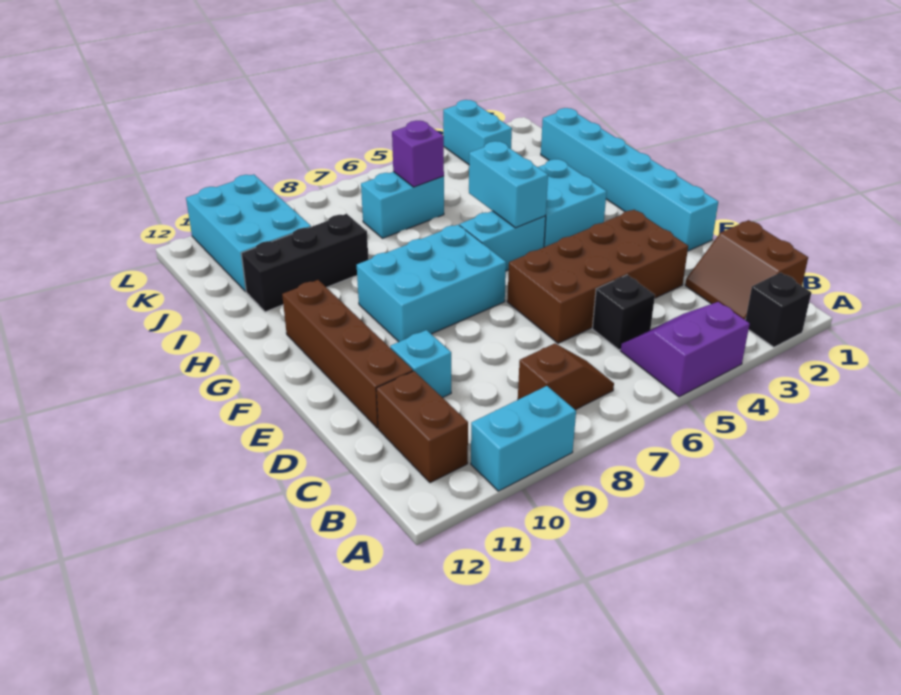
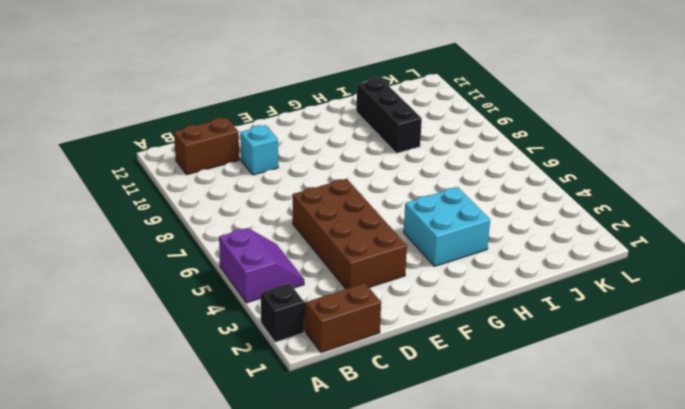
none -> cyan brick A9:A10 level 1
none -> brown slope B7:B8 level 1 top 8
none -> black brick C5 level 1

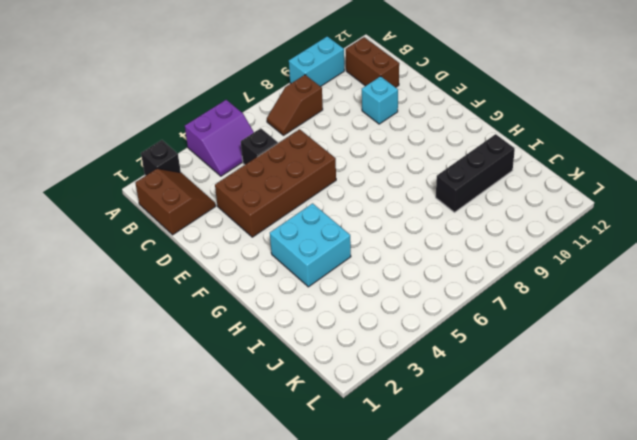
none -> brown brick D11:G11 level 1
none -> cyan brick E1:J1 level 1
none -> cyan brick F7:G9 level 1

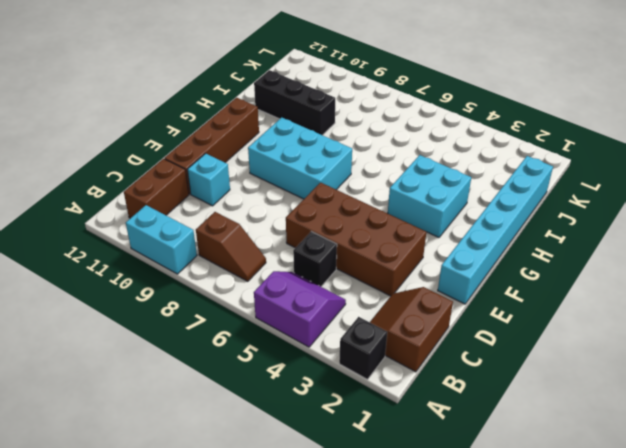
none -> cyan brick G5:G6 level 1
none -> cyan brick J6:J7 level 1
none -> cyan brick J10:L11 level 1

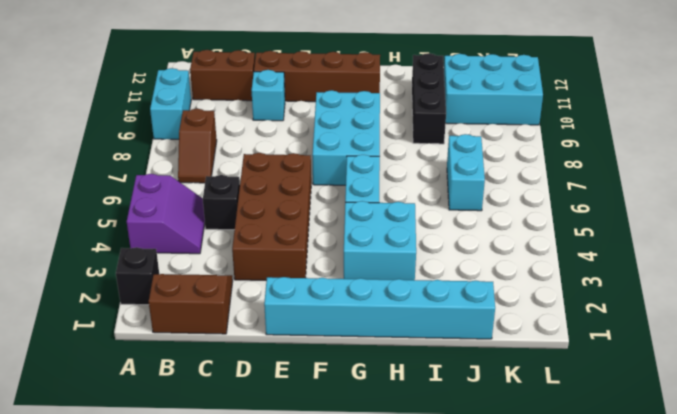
none -> cyan brick K3:L3 level 1
none -> cyan brick G5:H5 level 2
none -> purple brick J6 level 2

